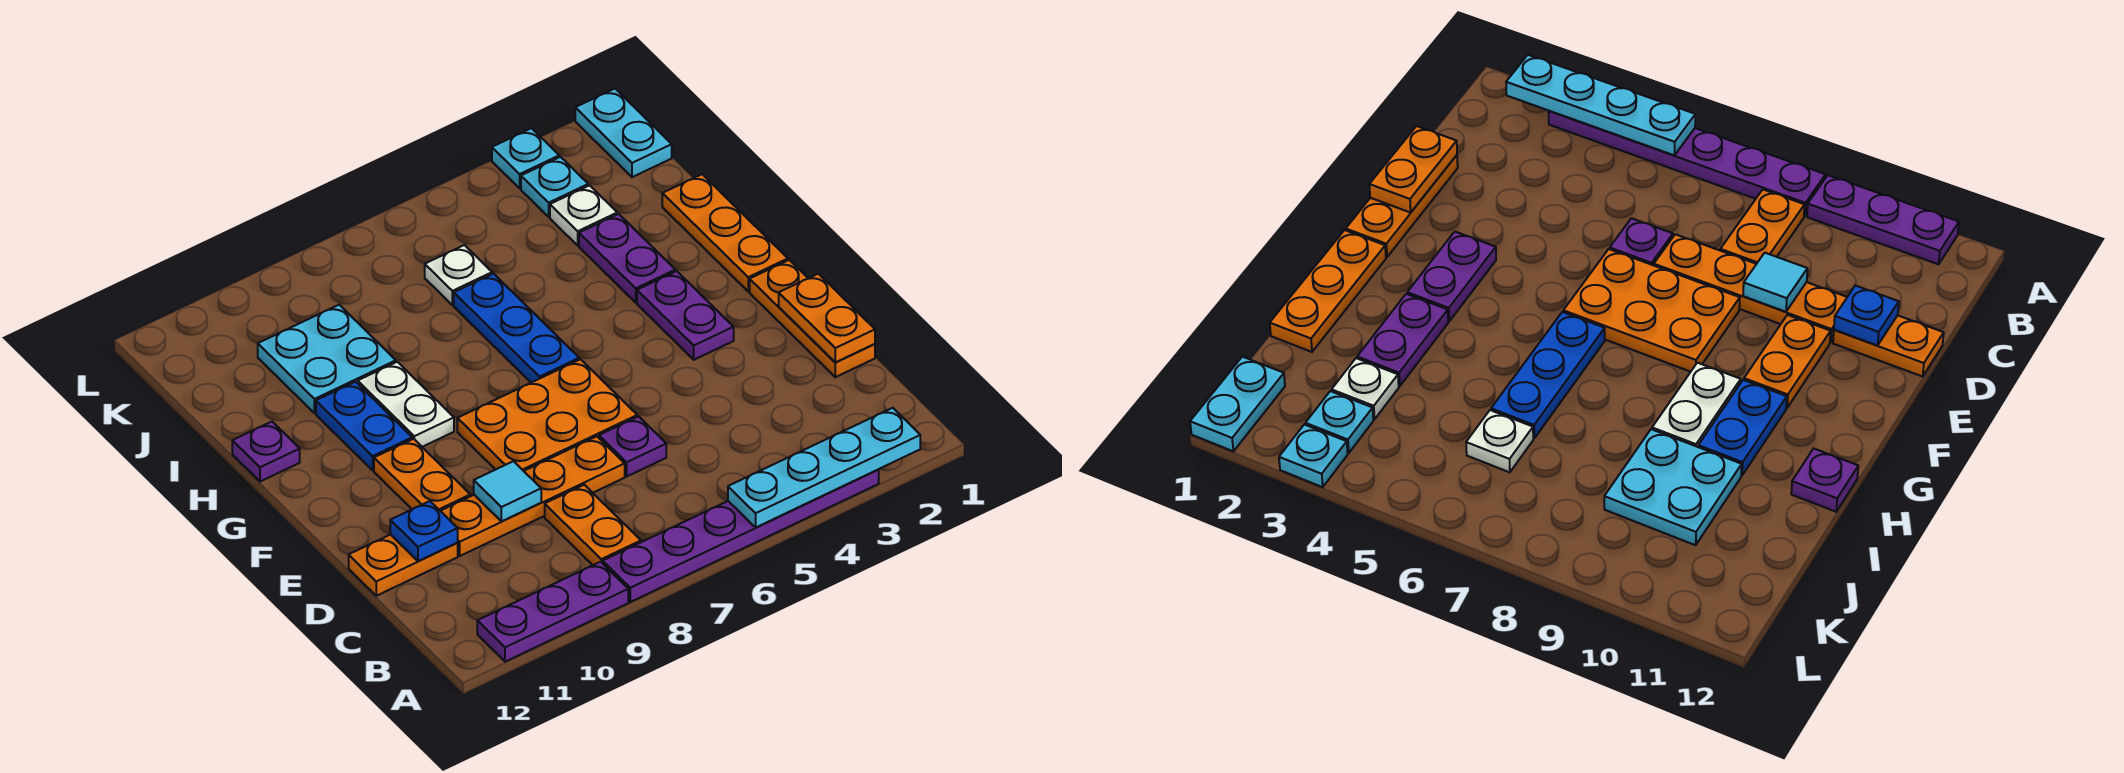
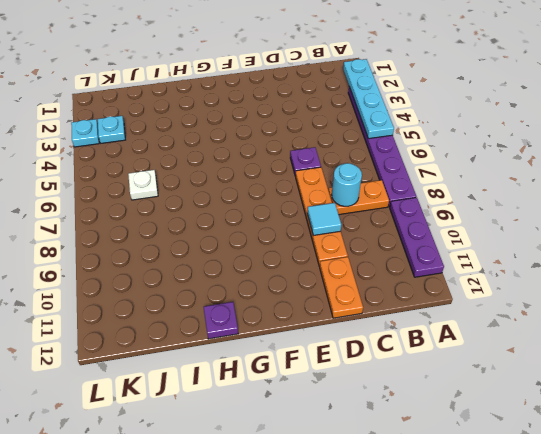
cyan round brick C8 level 2 -> none
none -> orange plate D1:F1 level 1
none -> orange plate E6:F8 level 1
none -> orange plate E10:F10 level 1

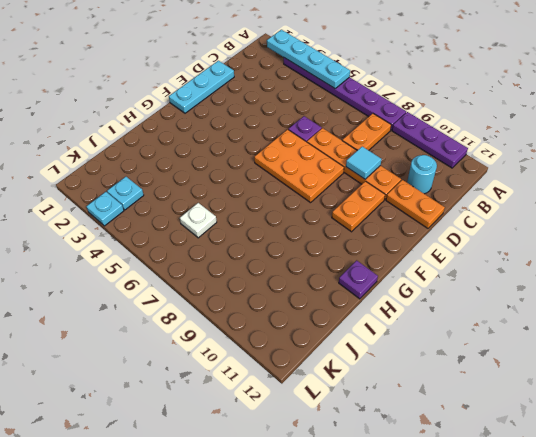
cyan round brick C11 level 1 -> none
cyan plate D1:F1 level 1 -> orange plate D1:F1 level 1
none -> purple plate F3:G3 level 1
none -> orange plate G1:I1 level 1
none -> blue plate G6:I6 level 1

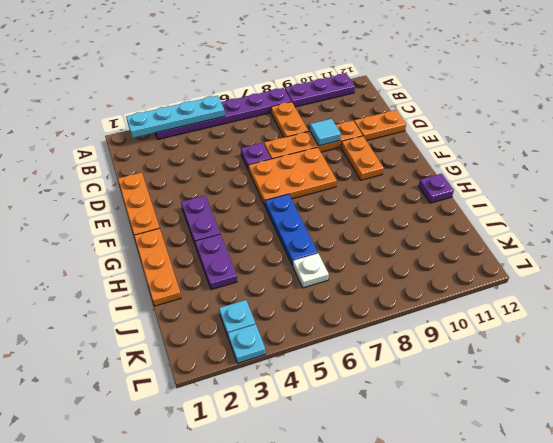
none -> white plate G9:H9 level 1
none -> blue plate G10:H10 level 1
none -> cyan plate I9:J10 level 1

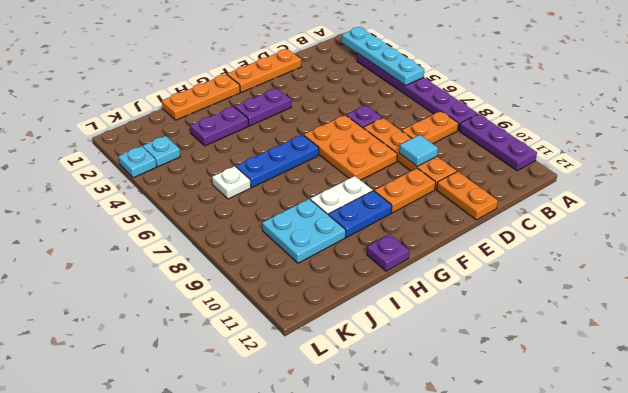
none -> white plate J3 level 1
none -> cyan plate K1:L1 level 1
none -> orange plate D1:E1 level 2

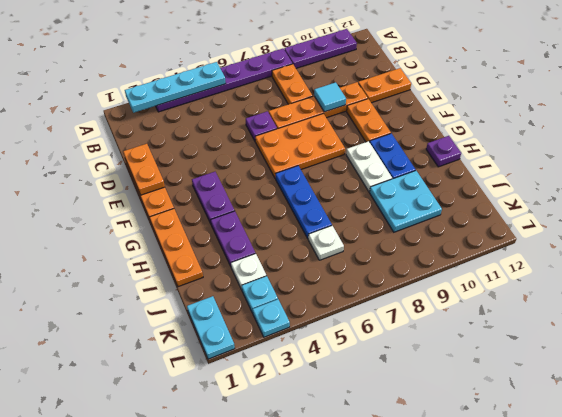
none -> blue plate D11 level 2

